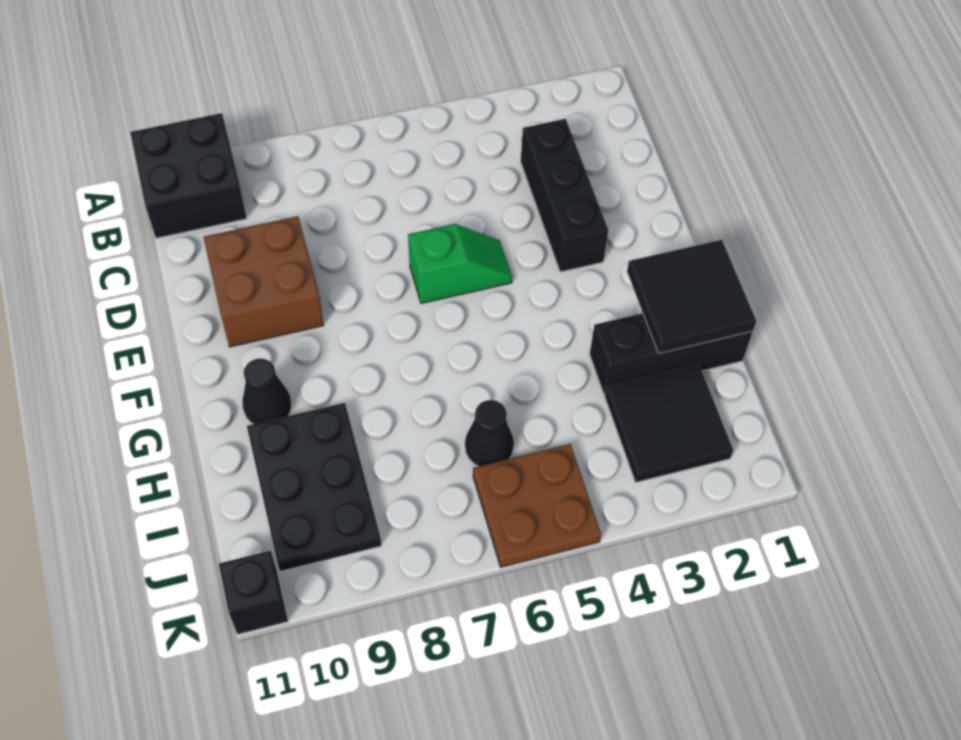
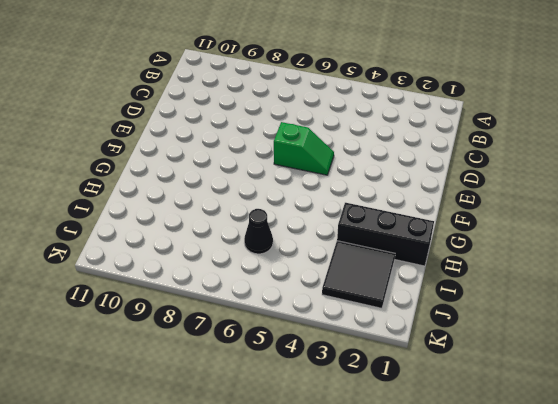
none -> black brick A10:B11 level 1
none -> black brick C3:E3 level 1
none -> brown brick D9:E10 level 1

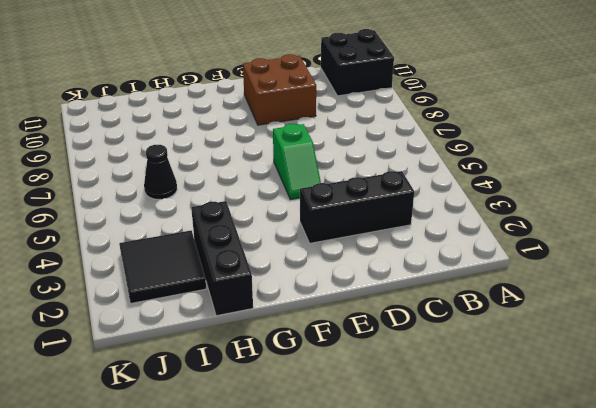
none -> black cone G10 level 1
none -> black plate H9:J10 level 1
none -> brown plate J5:K6 level 1

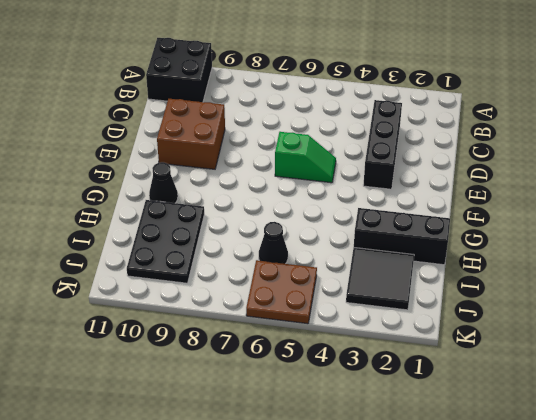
none -> black brick K11 level 1
none -> black tile G1:H2 level 2

